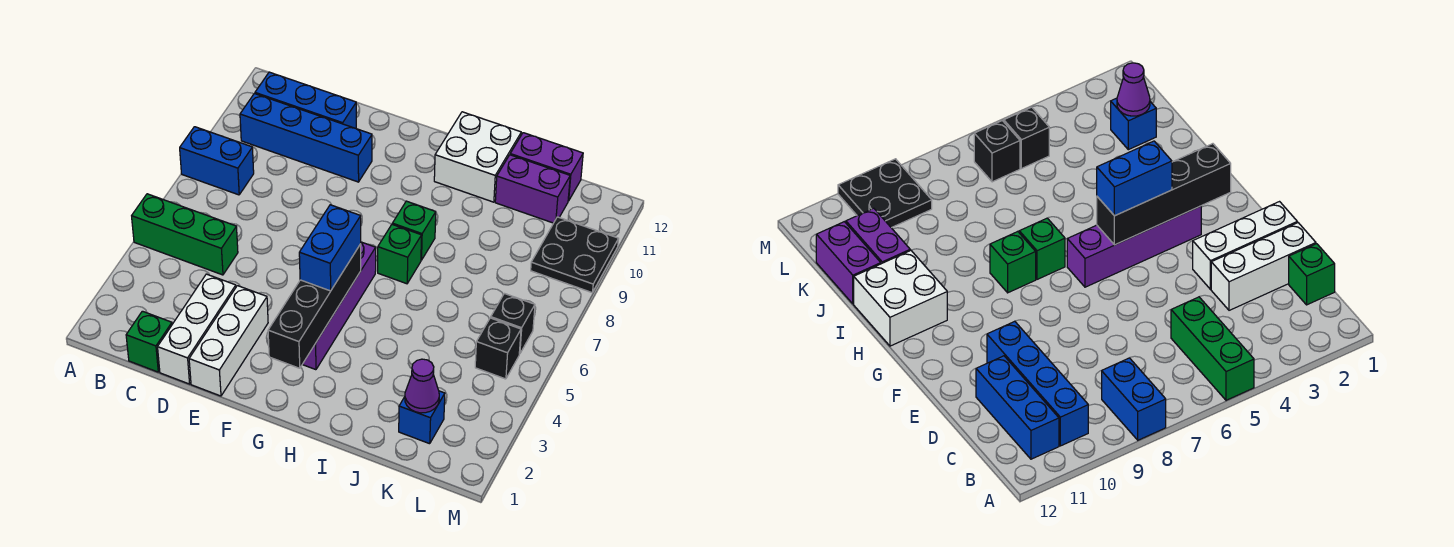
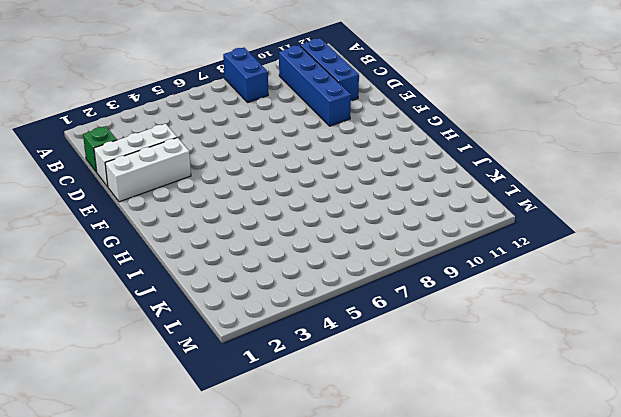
none -> green brick A5:C5 level 1
none -> purple brick G3:G6 level 1
none -> green brick H7 level 1

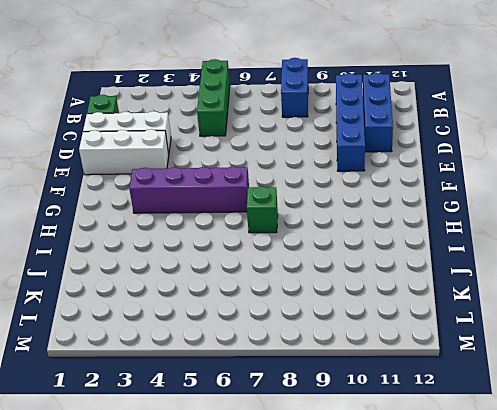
none -> green brick H8 level 1
none -> white brick H11:I12 level 1
none -> purple brick J11:K11 level 1

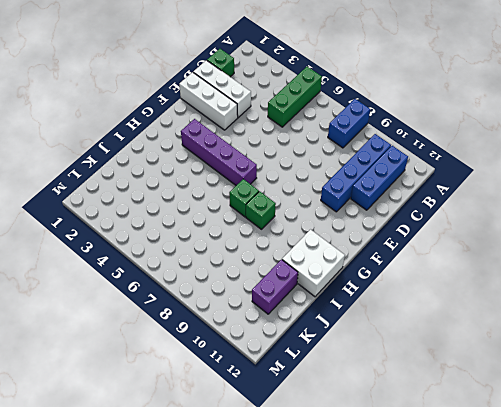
none -> purple brick J12:K12 level 1
none -> blue brick K2 level 1
none -> black brick L5 level 1

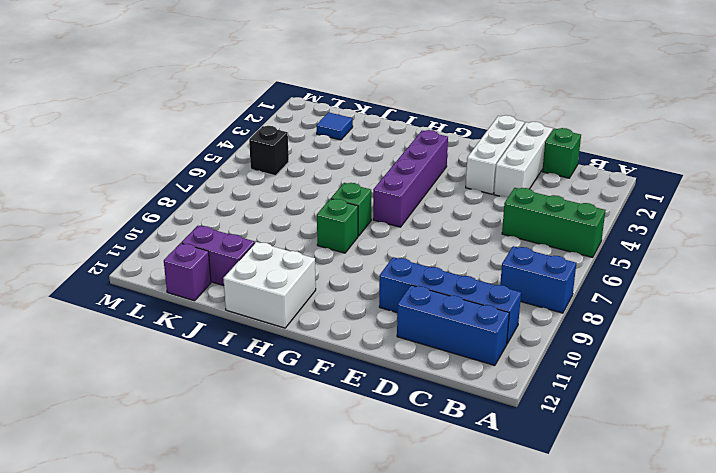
blue tile K2 level 1 -> blue brick K2 level 1
purple brick K12 level 1 -> purple brick J12:K12 level 1
none -> black brick L6 level 1
none -> black plate L9:M10 level 1
none -> black brick G2:G5 level 2

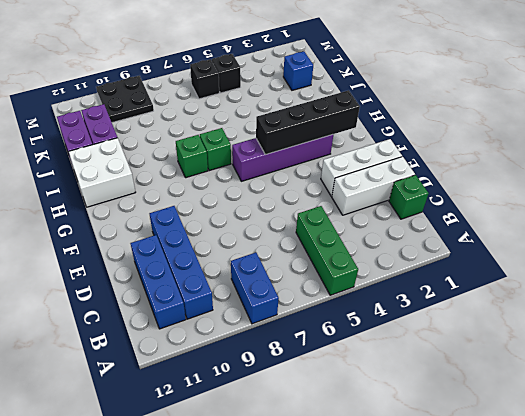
none -> purple cone K2 level 2
none -> blue brick G4:G5 level 3

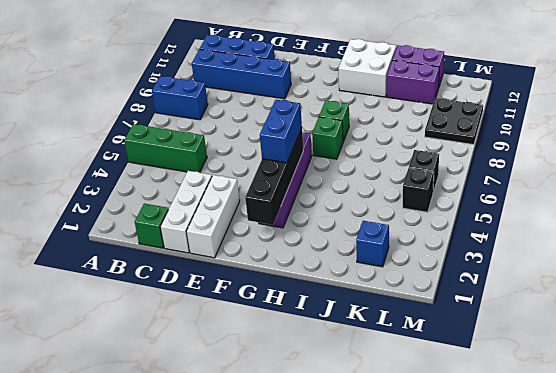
none -> purple cone K2 level 2

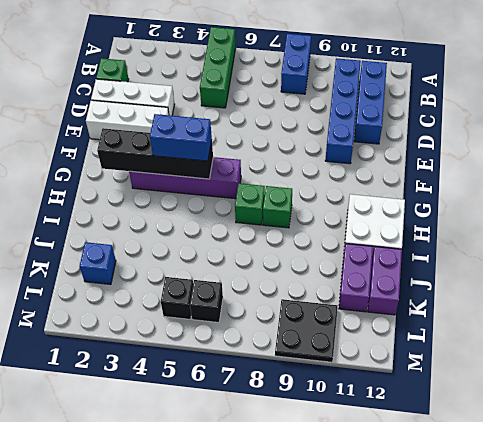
none -> purple cone K2 level 2

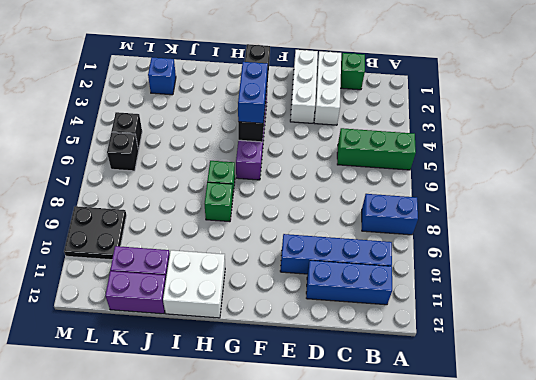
none -> purple cone K2 level 2

